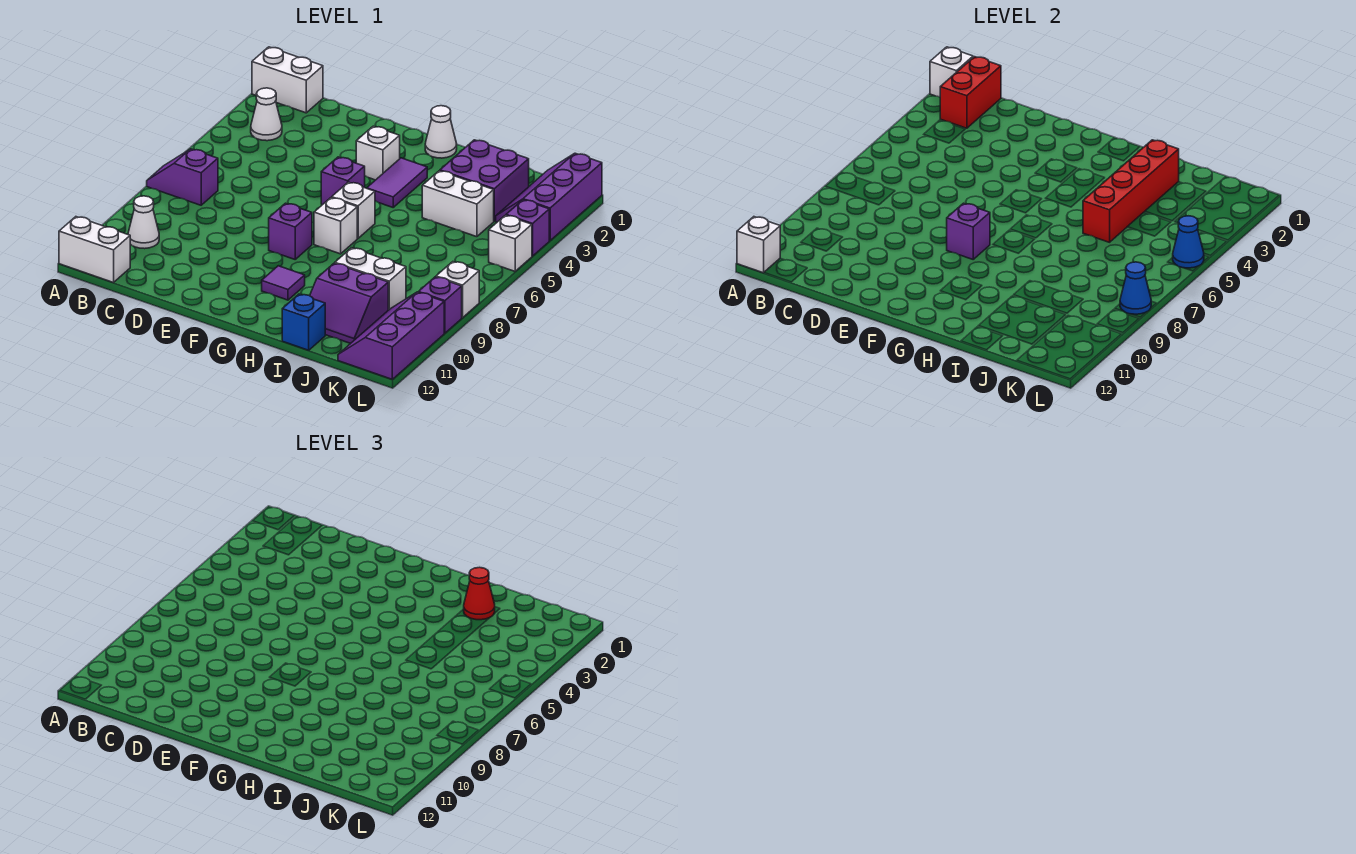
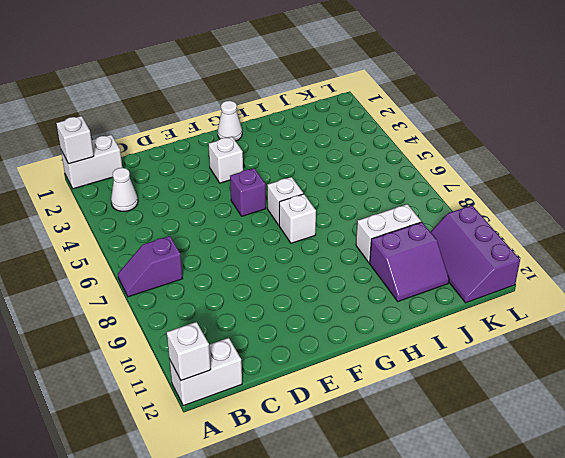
none -> white cone B10 level 1
none -> purple brick F8 level 1
none -> purple tile G3:G4 level 1
none -> purple tile G10 level 1

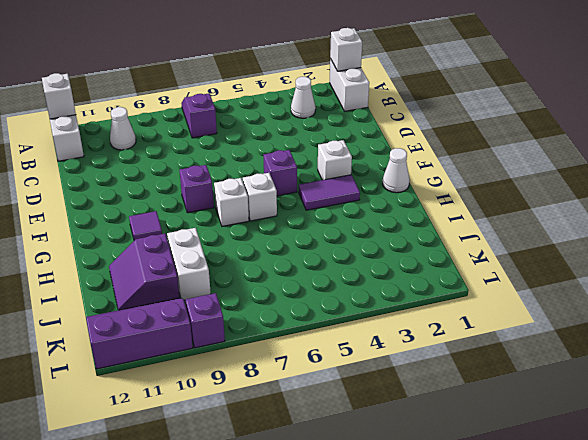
none -> purple brick I2:J3 level 1
none -> white brick I4:J4 level 1
none -> blue brick I12 level 1
none -> purple slope K1:L3 level 1 top L

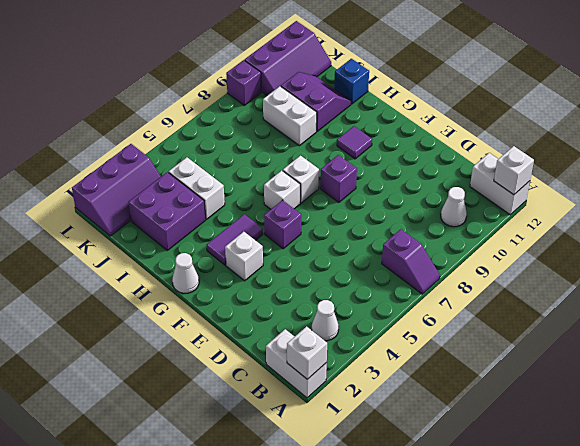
none -> purple brick L4 level 1
none -> white brick L5 level 1
none -> white brick L8 level 1
none -> red brick B1:B2 level 2

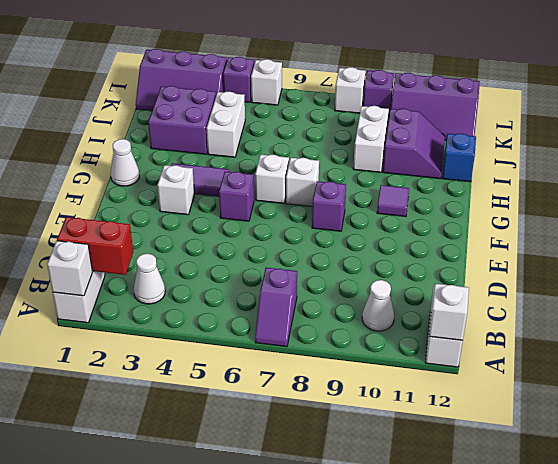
none -> purple brick F8 level 2
none -> red brick I2:I5 level 2
none -> blue cone L5 level 2
none -> blue cone L8 level 2

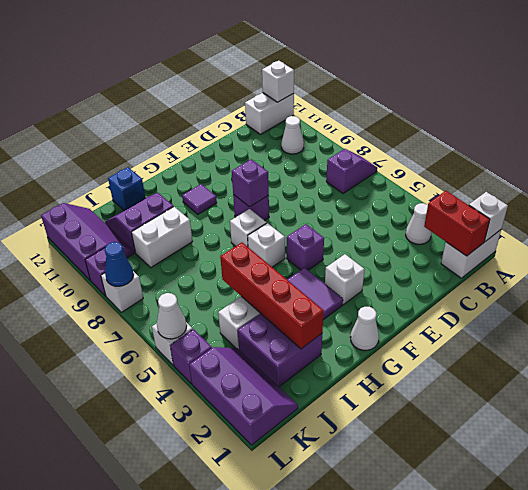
white cone L5 level 2 -> blue cone L5 level 2
none -> red cone I2 level 3

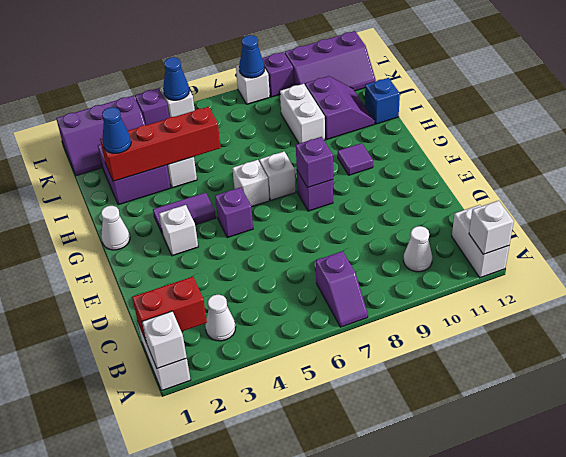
blue cone I2 level 3 -> red cone I2 level 3

